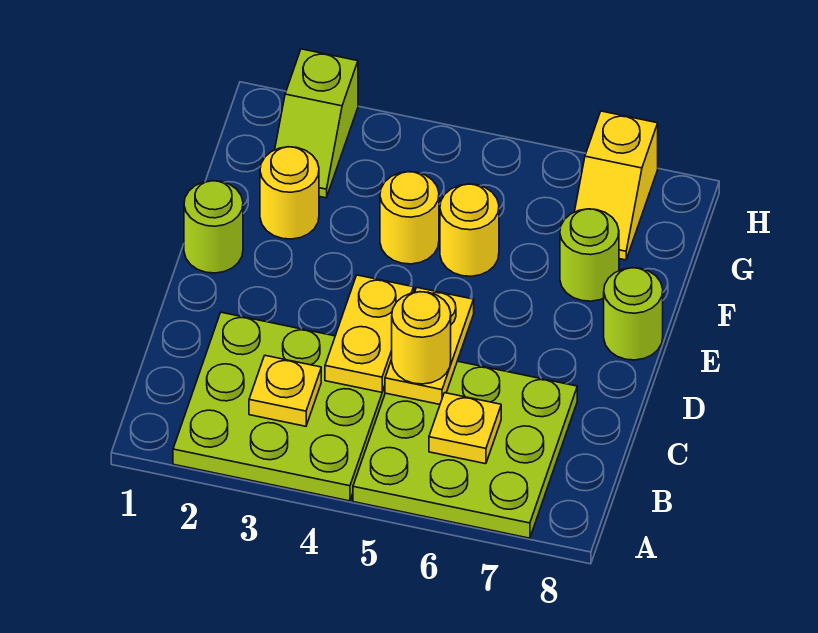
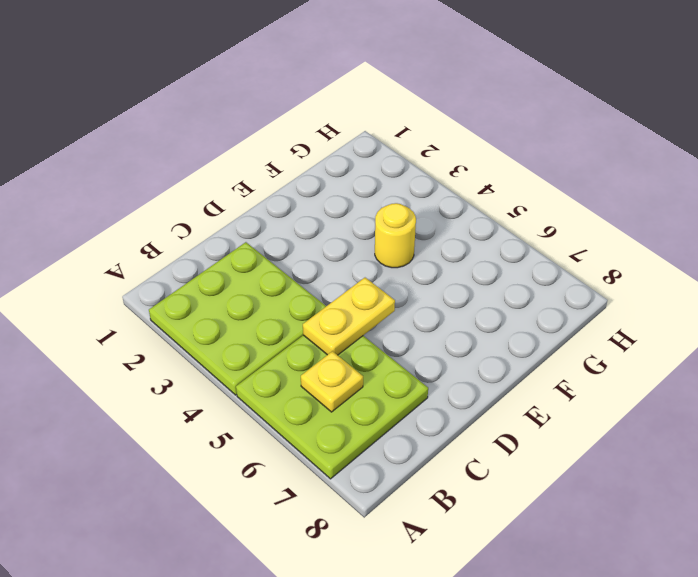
none -> lime round brick E1 level 1
none -> lime round brick E8 level 1
none -> yellow round brick F2 level 1

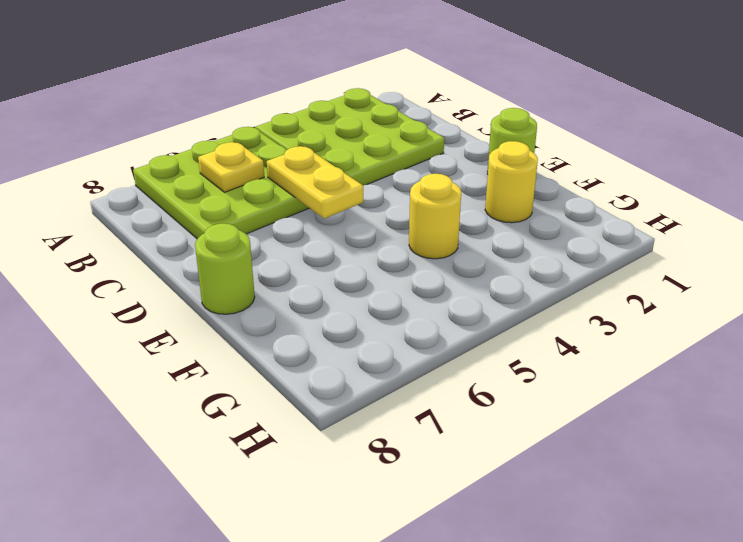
none -> yellow round brick F5 level 1
none -> lime round brick F7 level 1
none -> lime slope G2:H2 level 1 top H

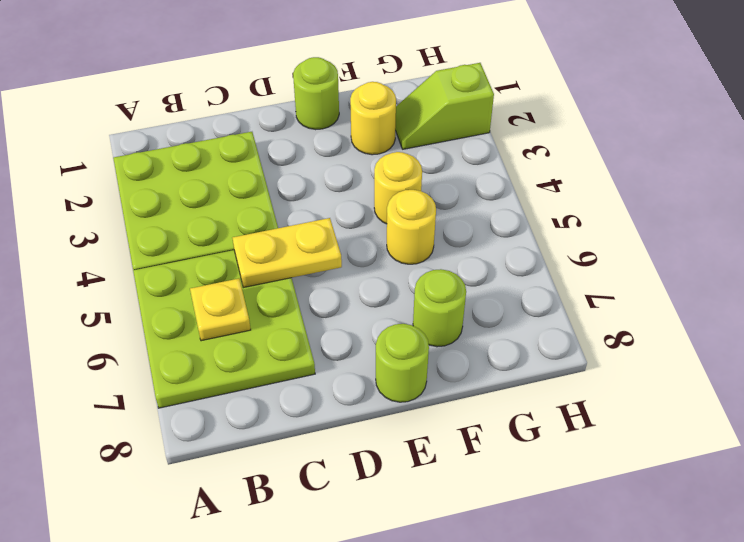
none -> yellow slope G7:H7 level 1 top H
none -> yellow plate B3 level 2
none -> yellow plate C4:D4 level 2

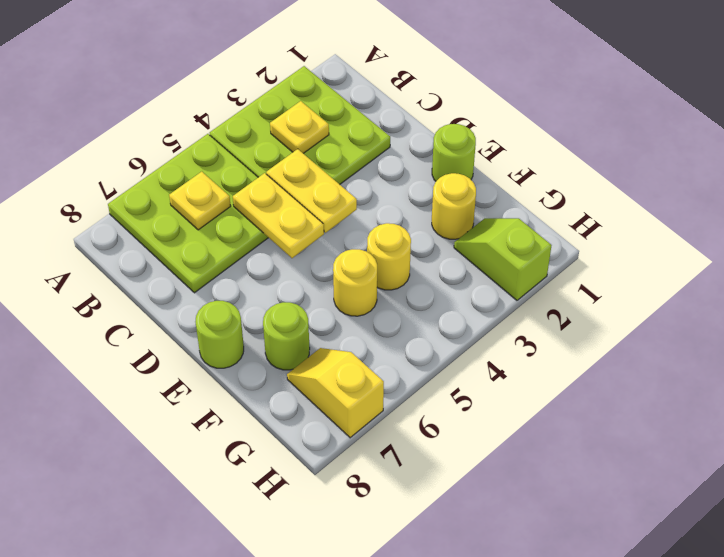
none -> yellow round brick C5 level 3

